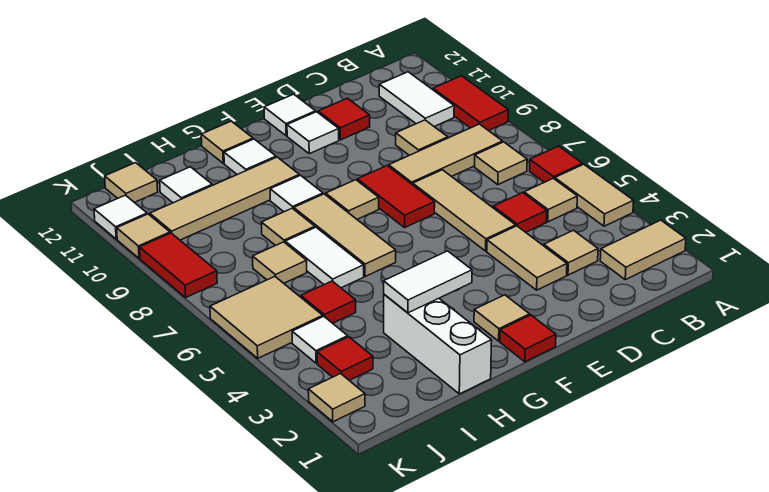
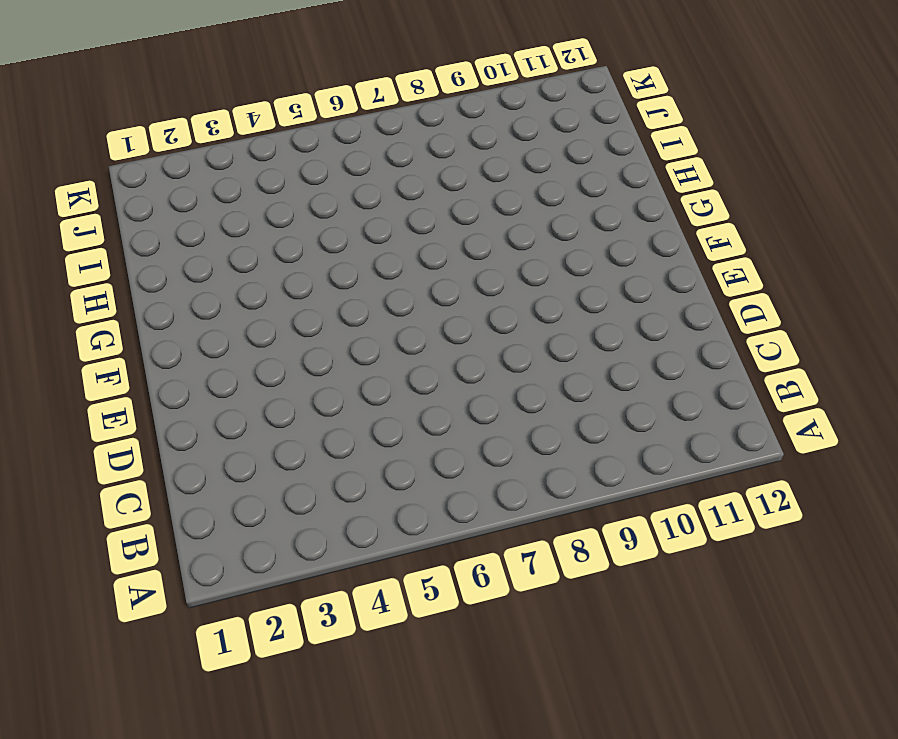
none -> tan tile A2:B2 level 1
none -> tan tile A4:A5 level 1
none -> red tile A6 level 1
none -> red tile A9:A10 level 1

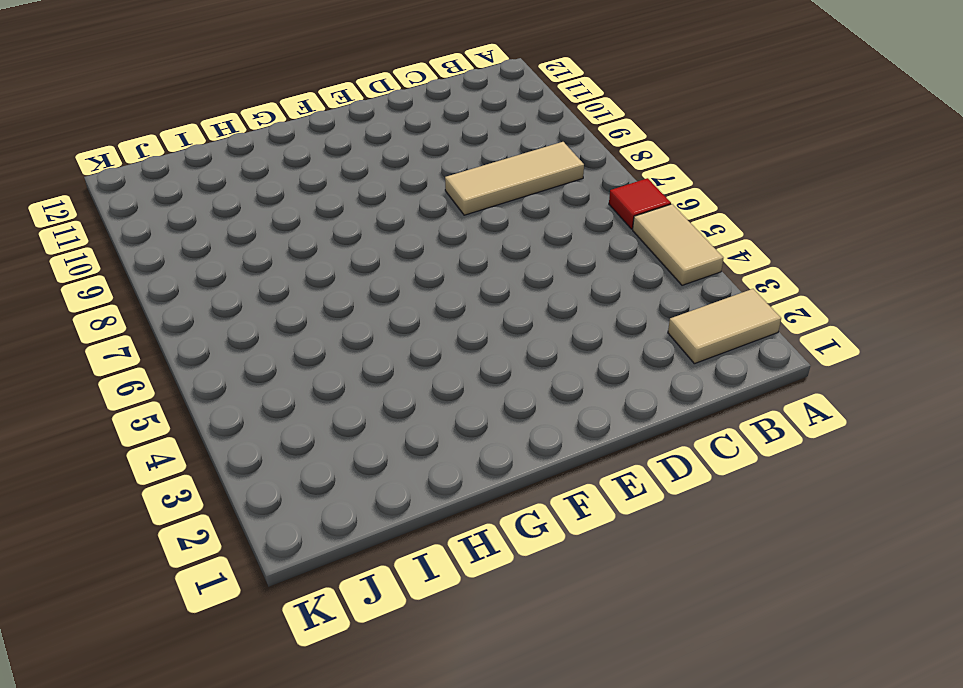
none -> red tile A9:A10 level 1
none -> tan tile B5 level 1
none -> tan tile B7 level 1
none -> white tile B10:B11 level 1

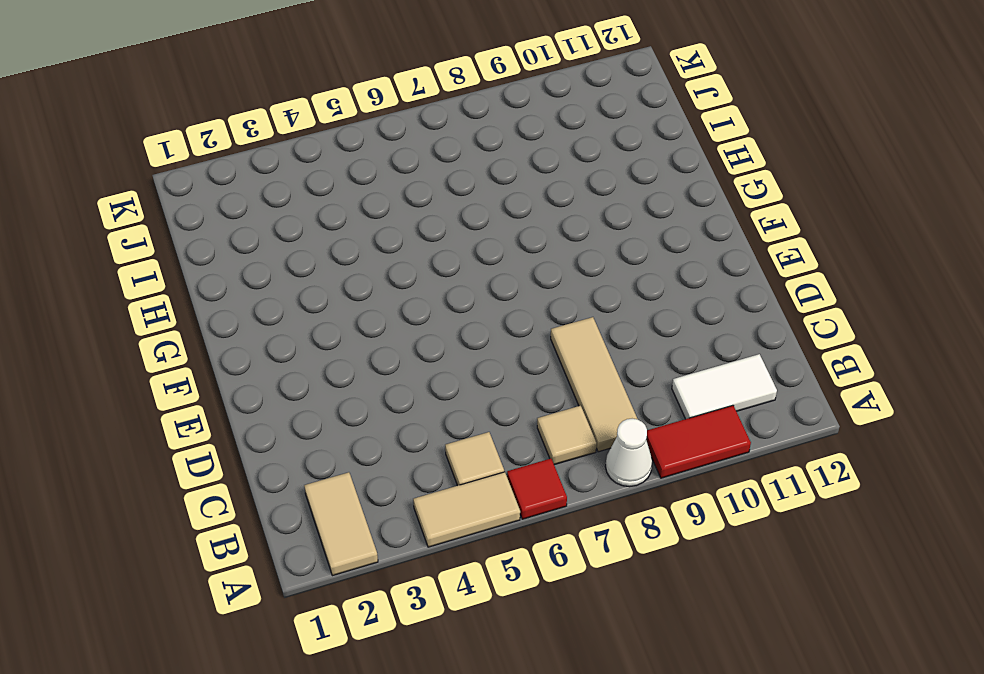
white cone A8 level 1 -> none
none -> tan tile C3 level 1
none -> red tile C5 level 1
none -> tan tile C9 level 1
none -> tan tile D3:D4 level 1

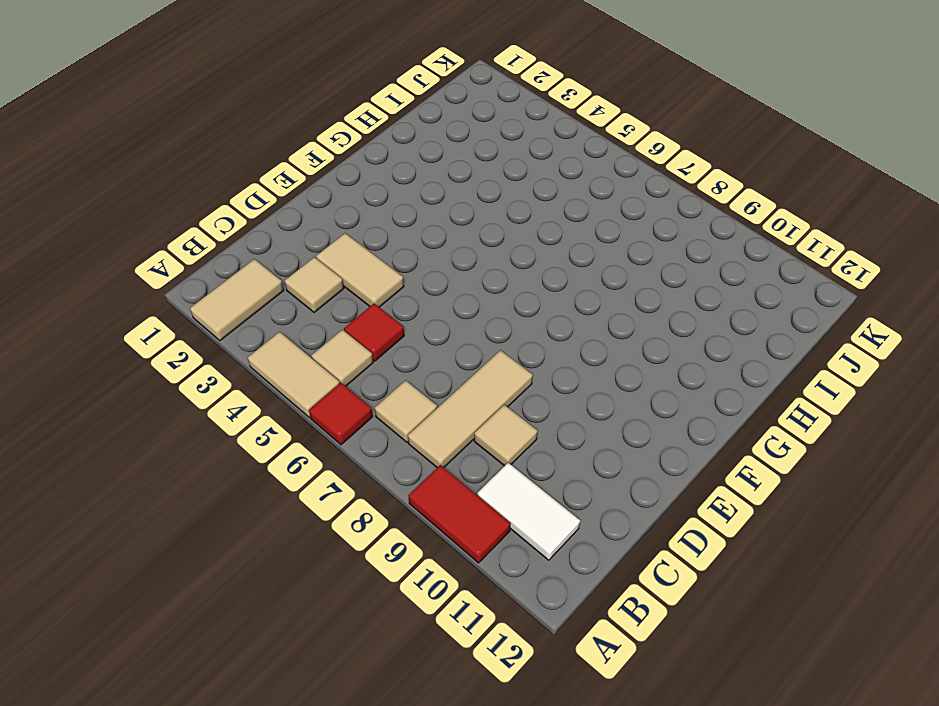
none -> tan tile D5:D7 level 1
none -> red tile D11 level 1
none -> red tile E7:E8 level 1
none -> white tile E11 level 1

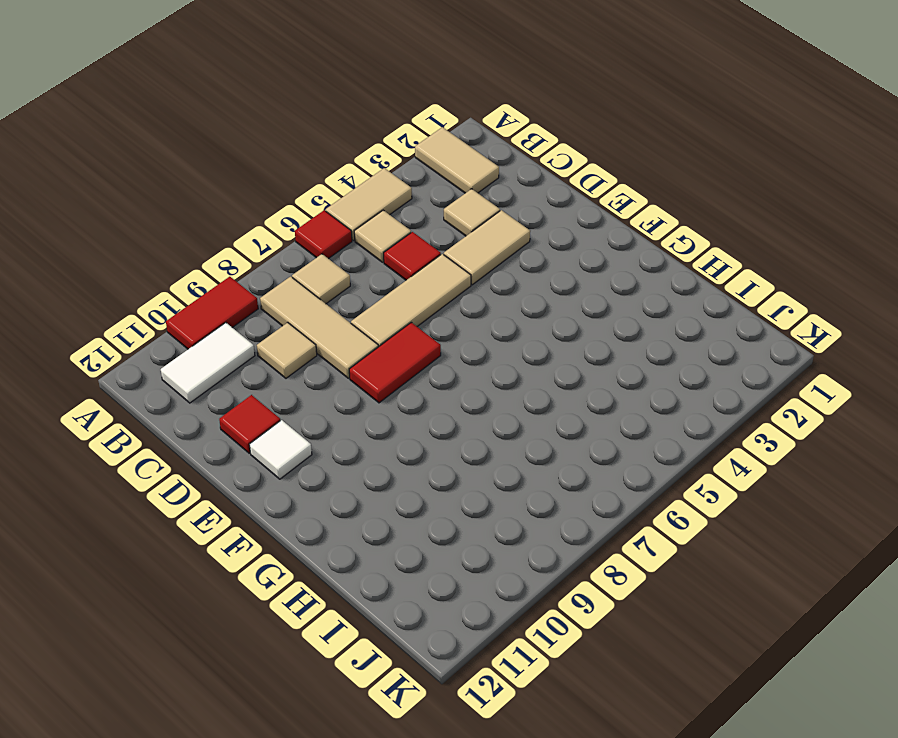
none -> white tile E12 level 1
none -> red tile F1 level 1
none -> tan tile F2 level 1
none -> tan tile F8 level 1

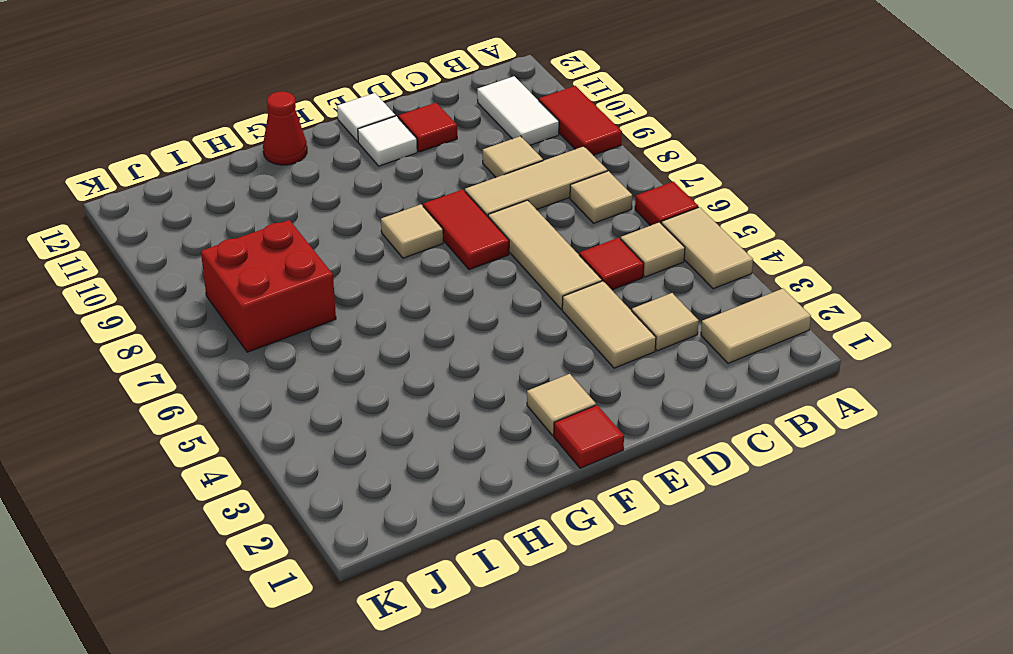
red cone G12 level 1 -> tan tile G12 level 1
red brick I7:J8 level 1 -> tan tile I7 level 1
none -> tan tile G6:G8 level 1
none -> white tile G9 level 1
none -> tan tile G10:J10 level 1
none -> white tile G11 level 1

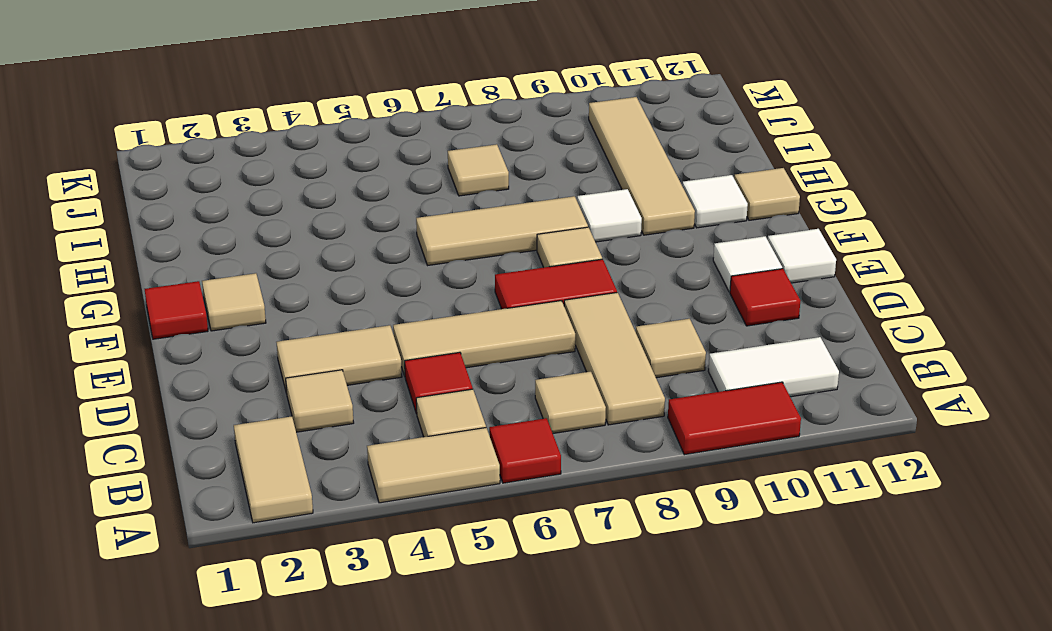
none -> white brick H1:H3 level 1
none -> white tile H6:H7 level 1
none -> tan tile H8 level 1
none -> red tile I5 level 1

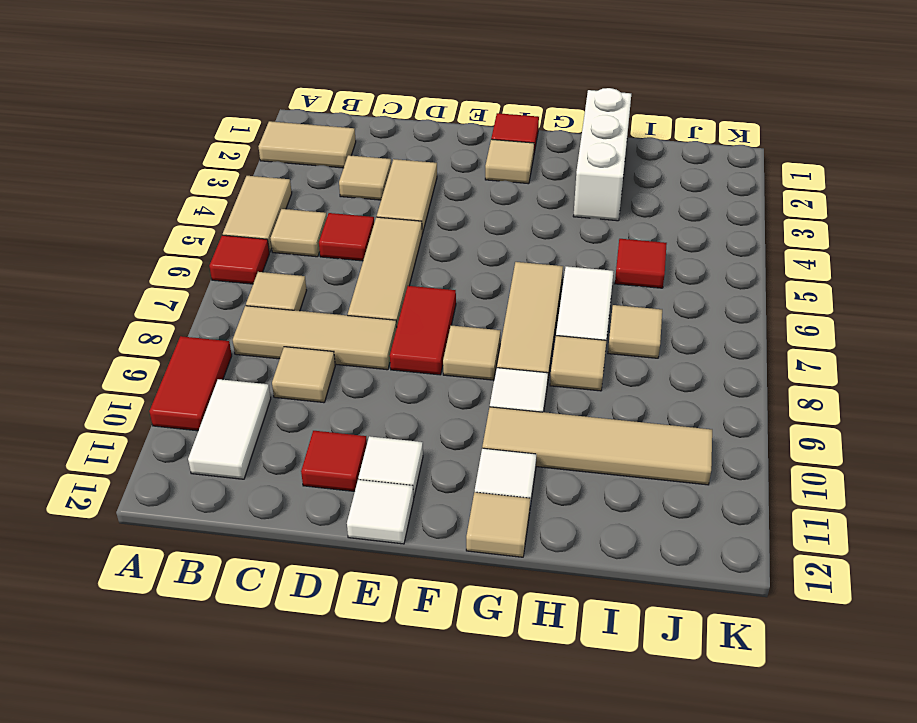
none -> white tile I11 level 1
none -> red tile J3 level 1
none -> white tile J4 level 1
none -> tan tile J5:K6 level 1

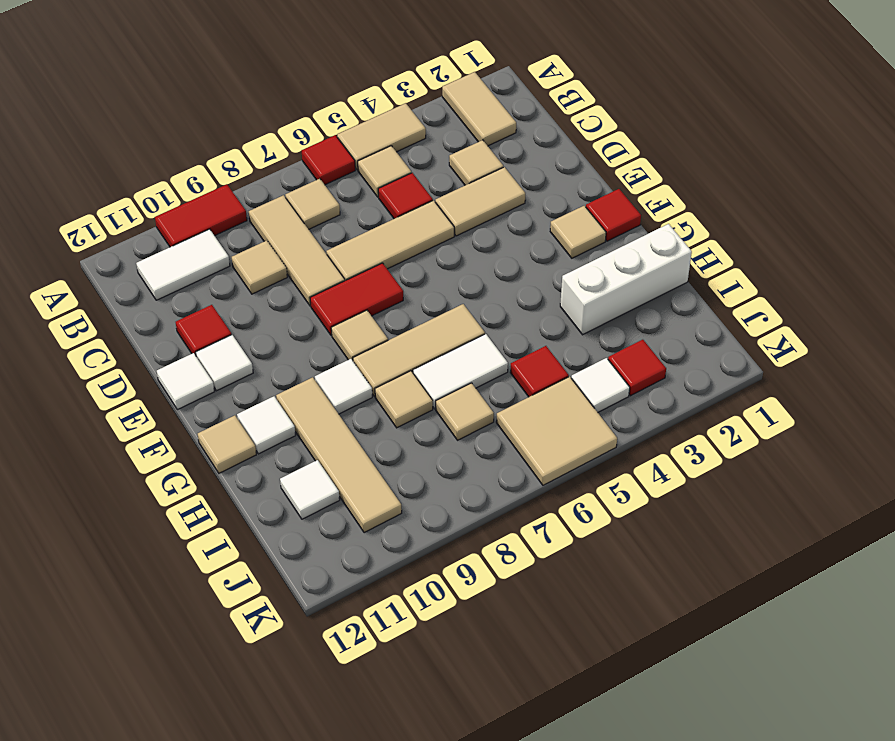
none -> tan tile J12 level 1
none -> tan tile K2 level 1
none -> red tile K8:K9 level 1
none -> tan tile K10 level 1

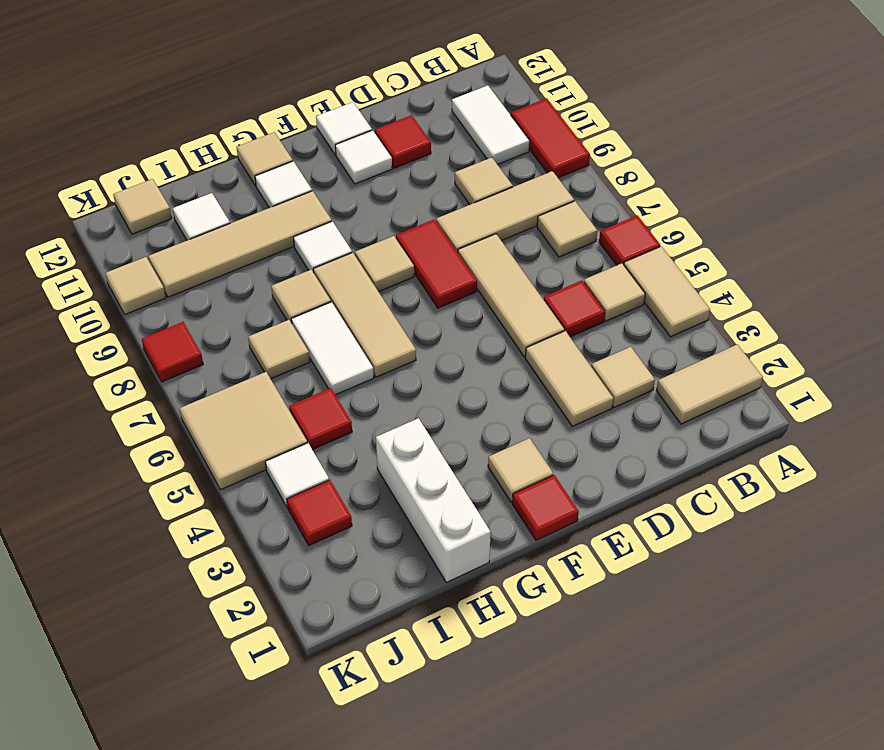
red tile K8 level 1 -> red tile K8:K9 level 1
none -> tan tile K2 level 1
none -> white tile K11 level 1
none -> white tile G3:H3 level 2

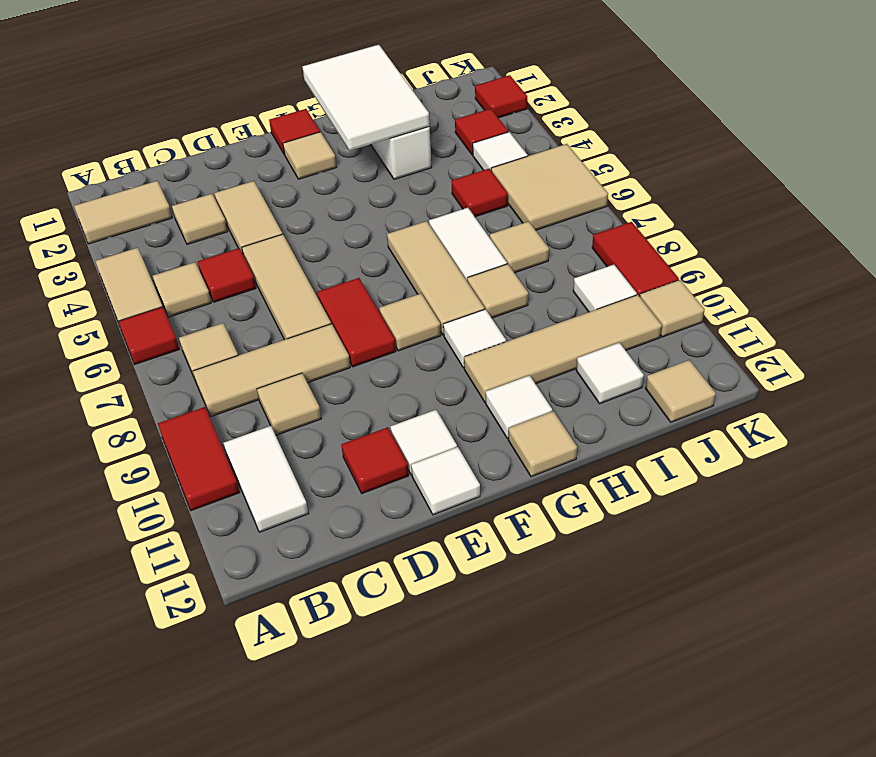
white tile G1:H3 level 2 -> white tile G3:H3 level 2
white tile J9 level 1 -> white tile K11 level 1
red tile K2 level 1 -> tan tile K2 level 1

